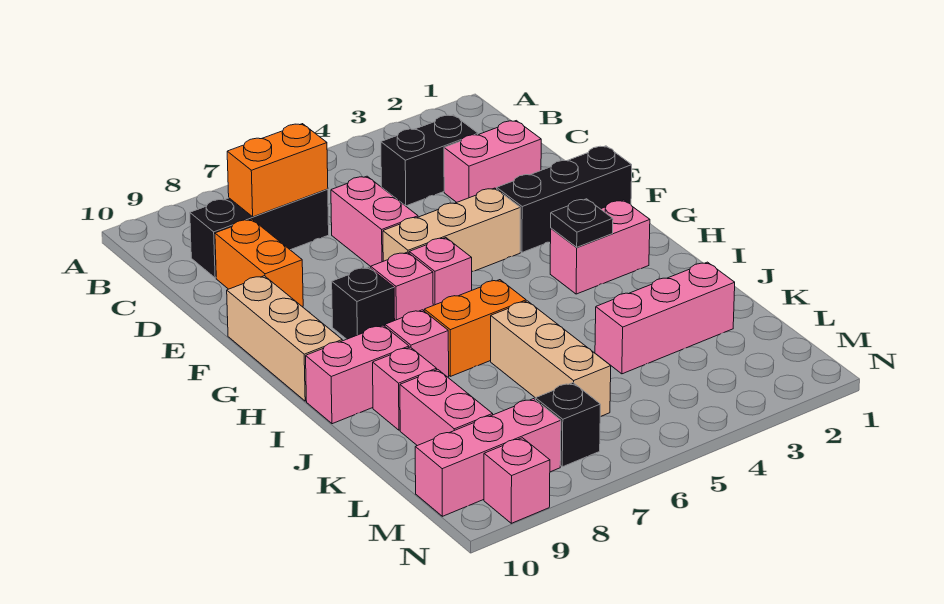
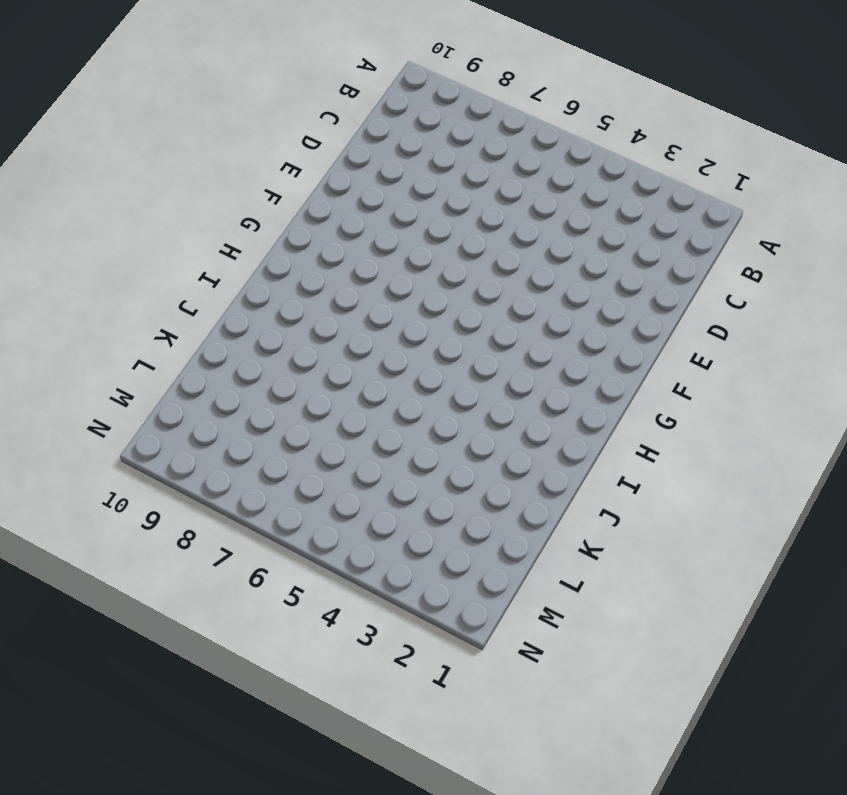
none -> black brick C3:C4 level 1
none -> black brick C7:C9 level 1
none -> pink brick D2:D3 level 1

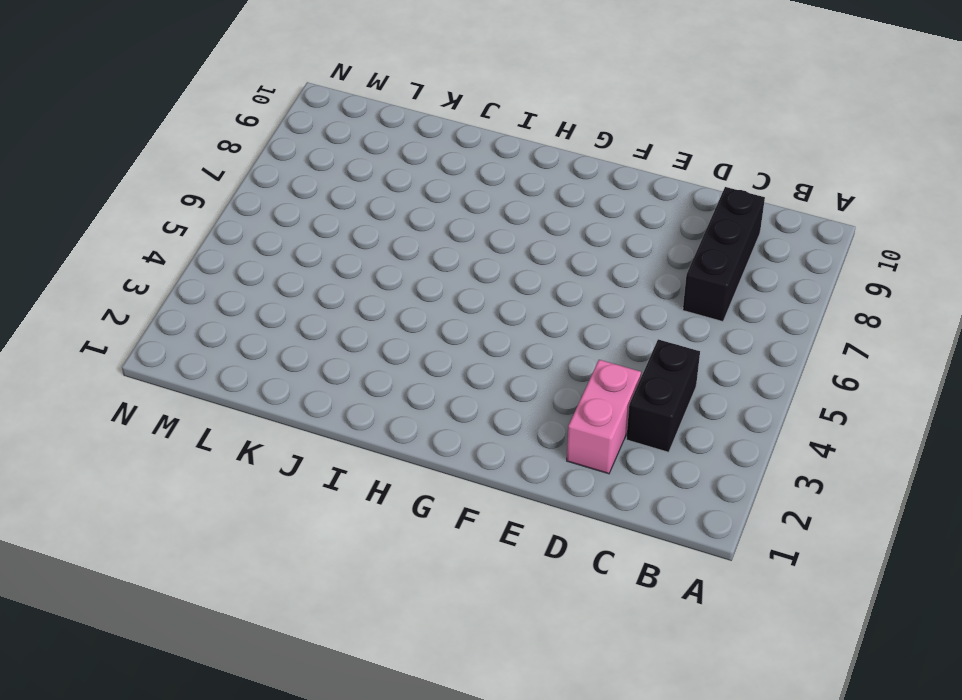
none -> pink brick D6:E6 level 1
none -> orange brick D9:E9 level 1
none -> black brick F1:F3 level 1

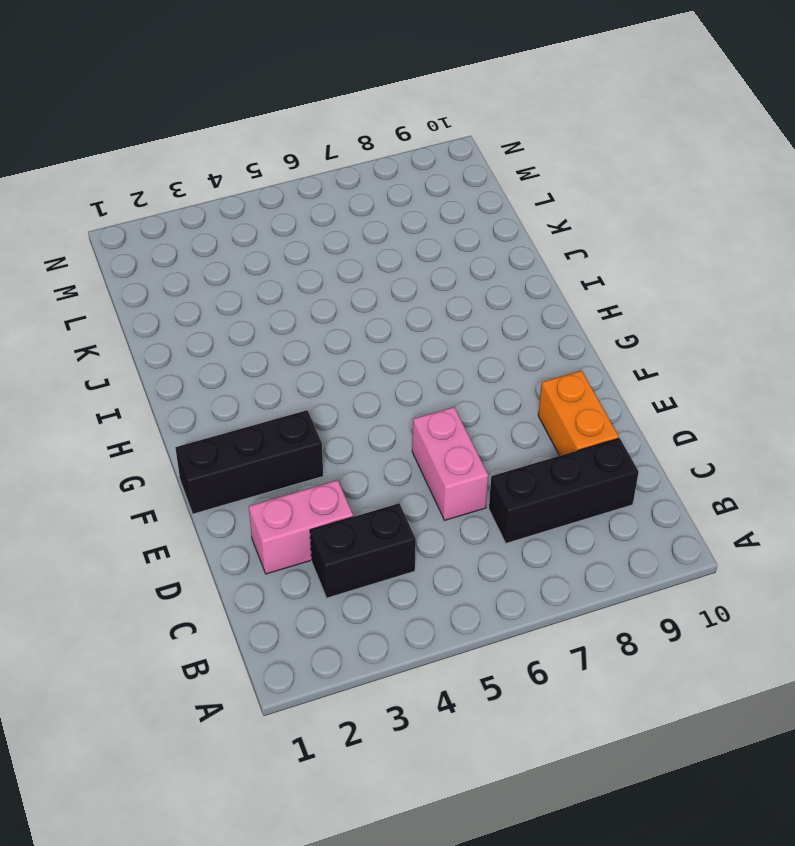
none -> tan brick F4:F6 level 1
none -> tan brick F10:H10 level 1
none -> pink brick G6 level 1

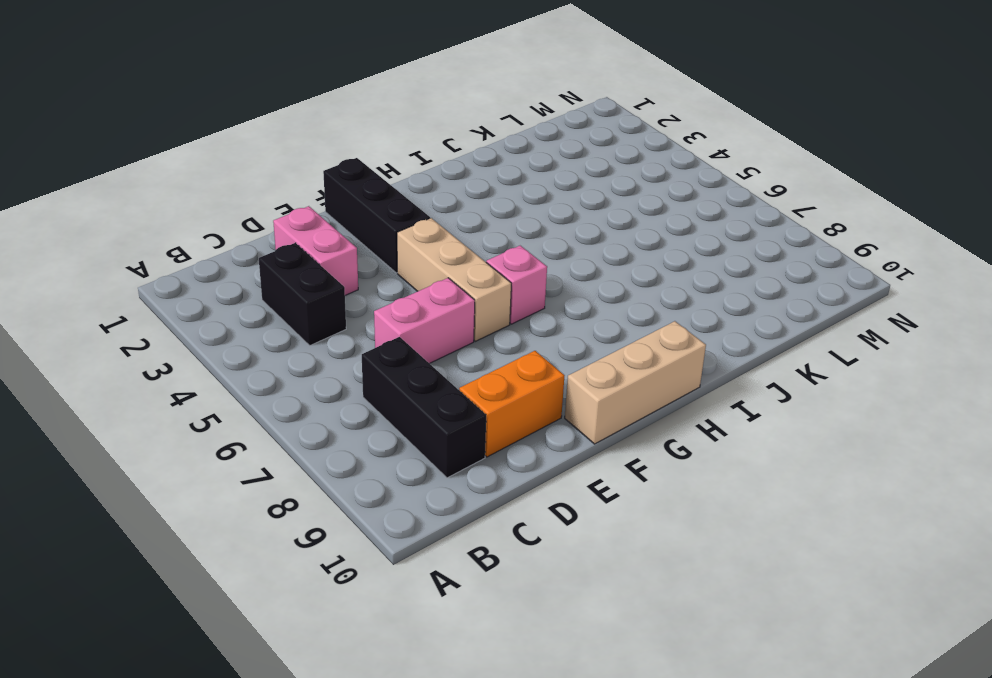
none -> pink brick G7 level 1
none -> black brick G8 level 1
none -> pink brick H2:H3 level 1

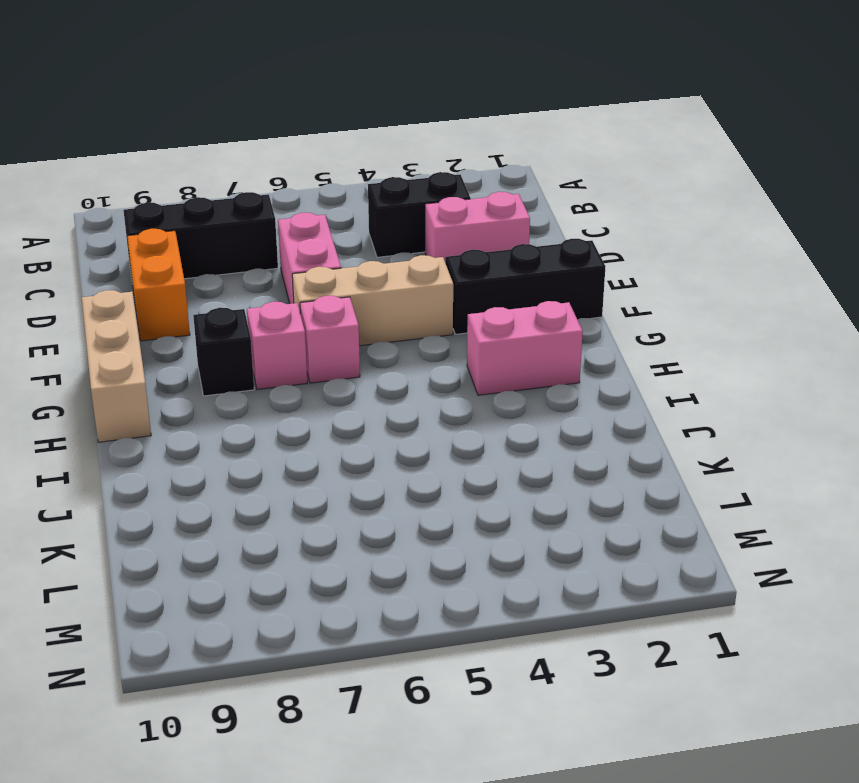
none -> orange brick I6:I7 level 1
none -> pink brick I8 level 1
none -> pink brick I9:I10 level 1

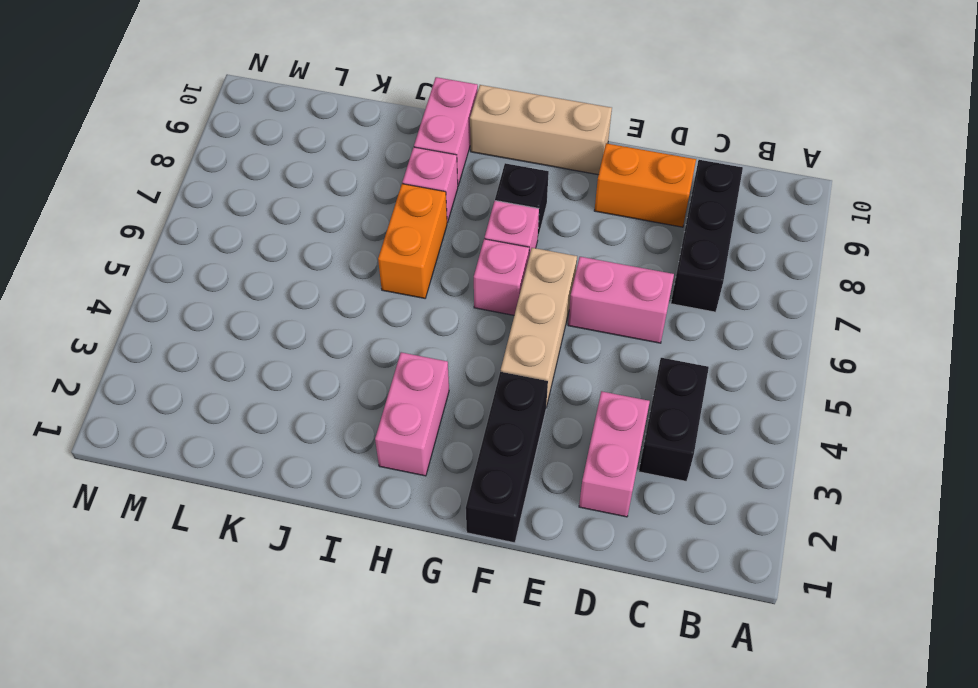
none -> tan brick J6:L6 level 1
none -> pink brick J9 level 1
none -> pink brick K2:K4 level 1

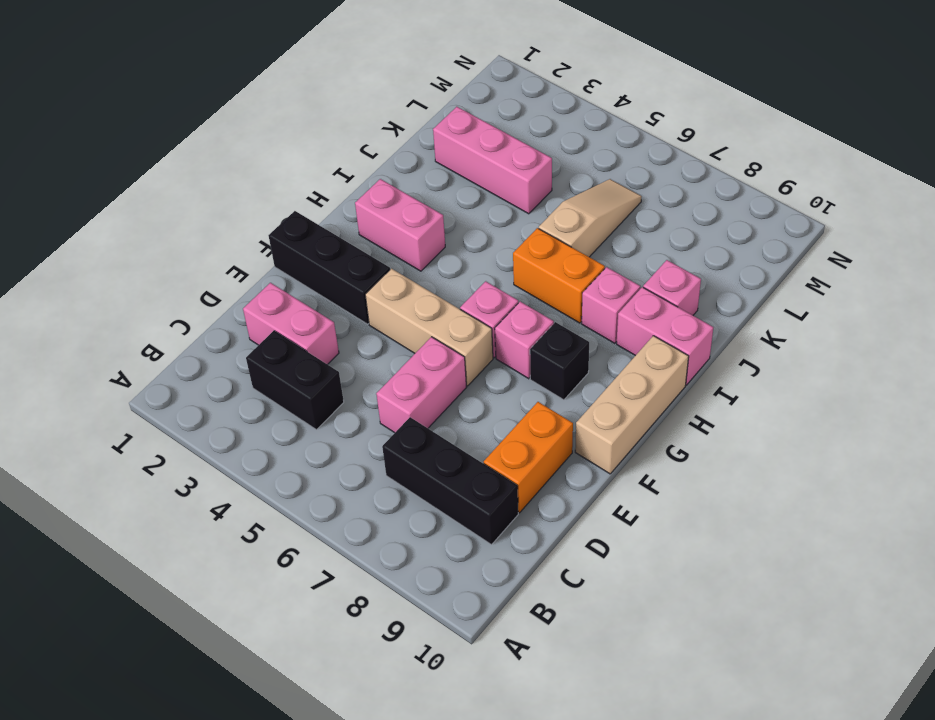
tan slope J6:L6 level 1 top J -> tan brick J6:L6 level 1
none -> pink brick K9:L9 level 1
none -> black brick M7 level 1
none -> pink brick M8:M10 level 1

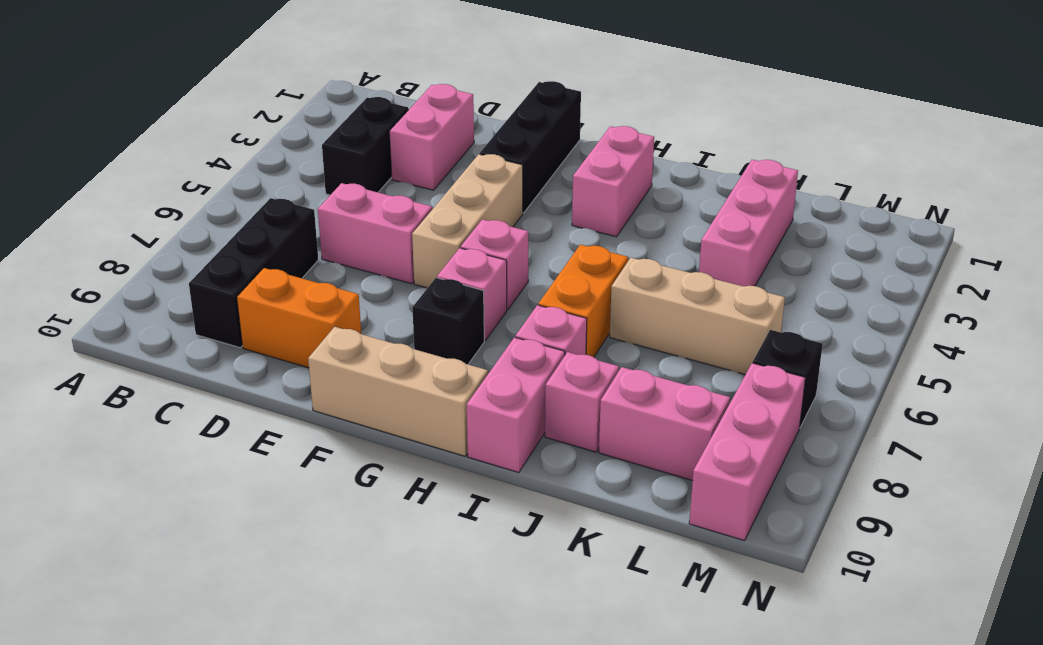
none -> pink brick N9 level 1
none -> orange brick C7:C8 level 2
none -> black plate H3 level 2

